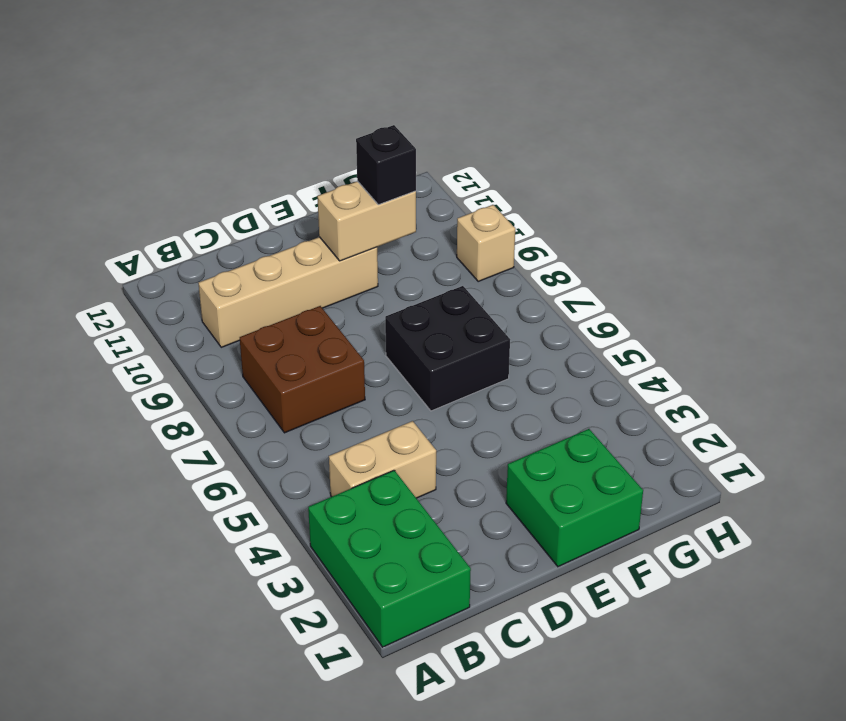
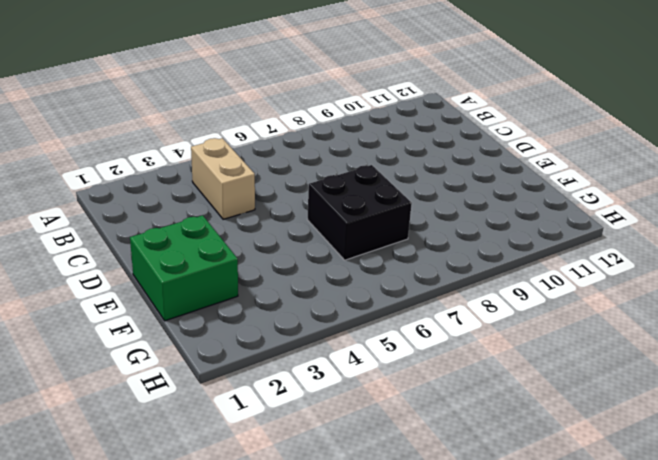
none -> green brick A1:B3 level 1
none -> brown brick B7:C8 level 1

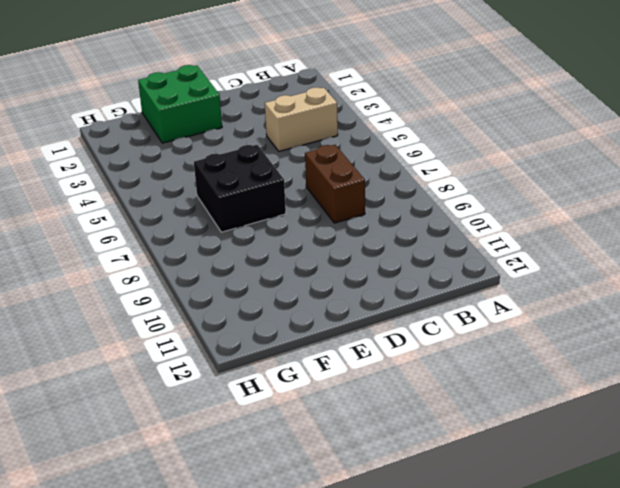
brown brick C7:C8 level 1 -> brown brick B7:C8 level 1
none -> green brick A1:B3 level 1
none -> tan brick B10:E10 level 1

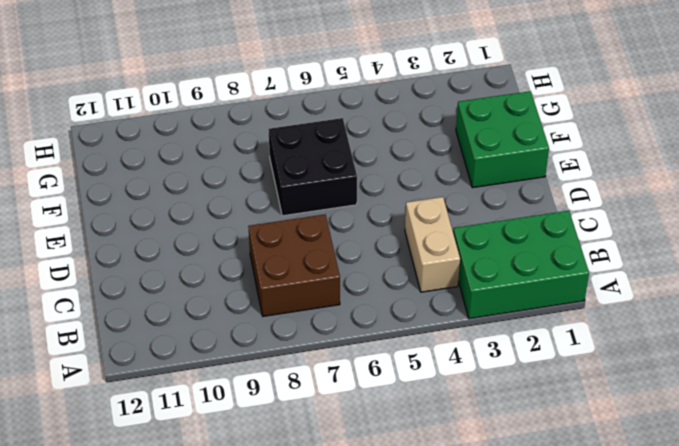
none -> tan brick B10:E10 level 1
none -> tan brick H9 level 1

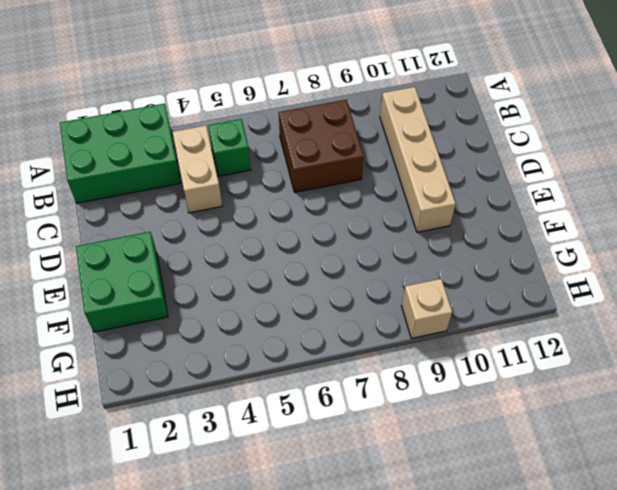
green brick B5 level 1 -> none
none -> black brick E6:F7 level 1
none -> tan brick E10:F10 level 2

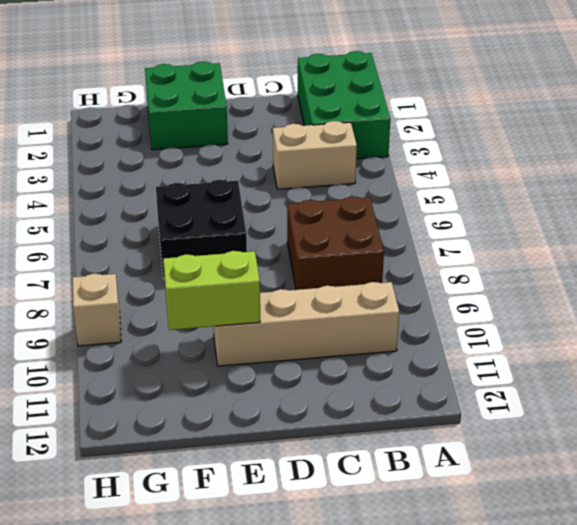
lime brick E10:F10 level 2 -> tan brick E10:F10 level 2
none -> black brick F10 level 3

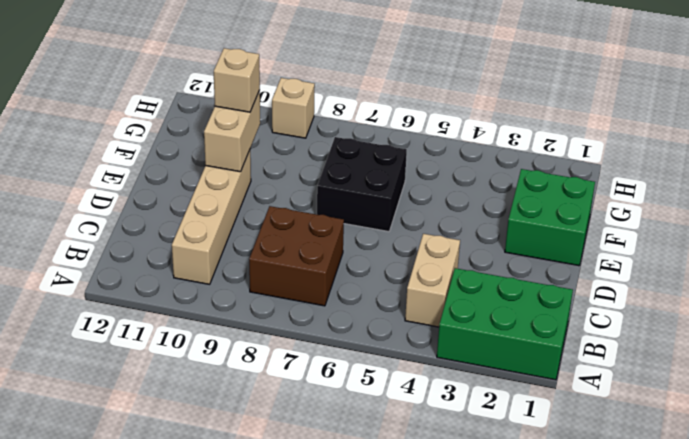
tan brick F10 level 3 -> black brick F10 level 3

